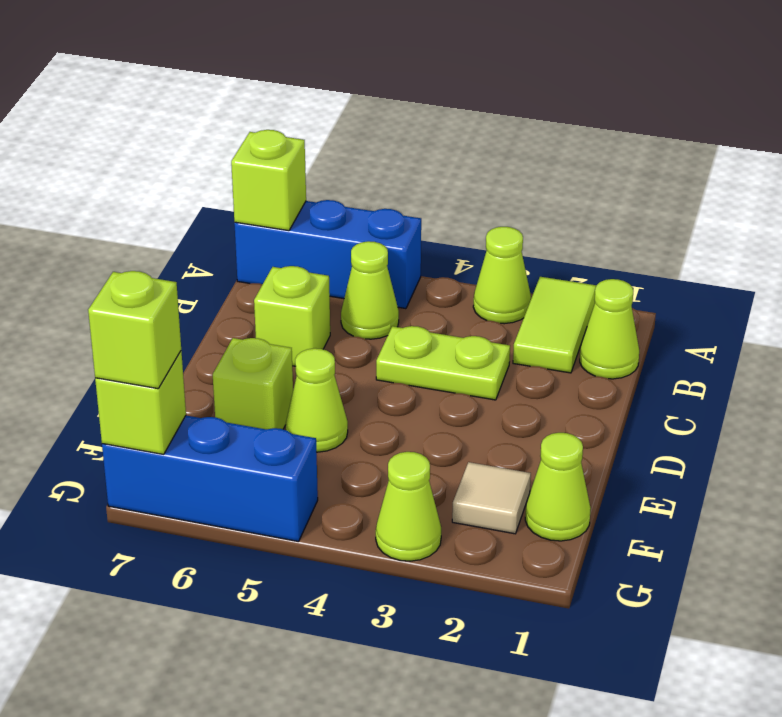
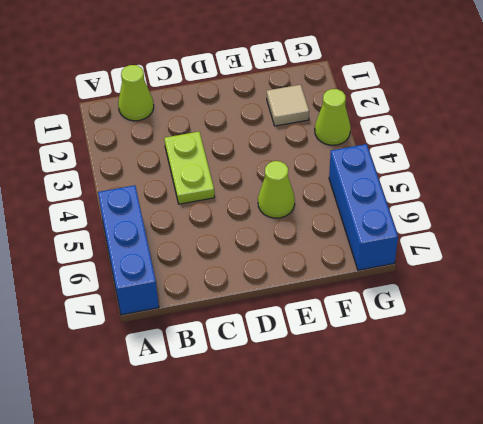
none -> lime tile A2:B2 level 1
none -> lime cone A3 level 1
none -> lime cone B5 level 1

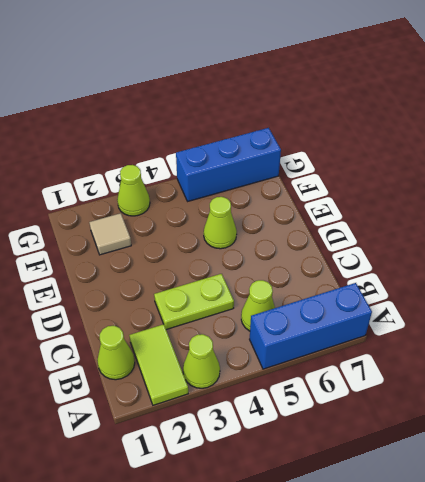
none -> lime brick C6 level 1
none -> lime brick E6 level 1
none -> lime cone F1 level 1

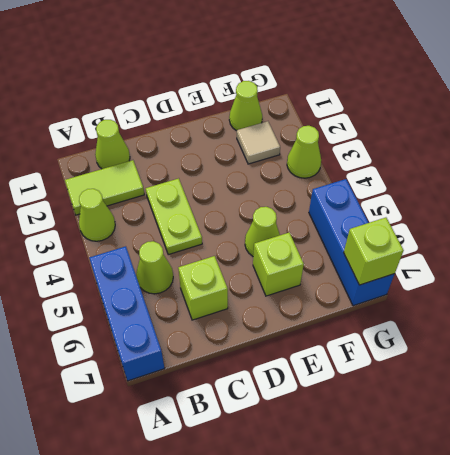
none -> lime brick A7 level 2
none -> lime brick G7 level 3

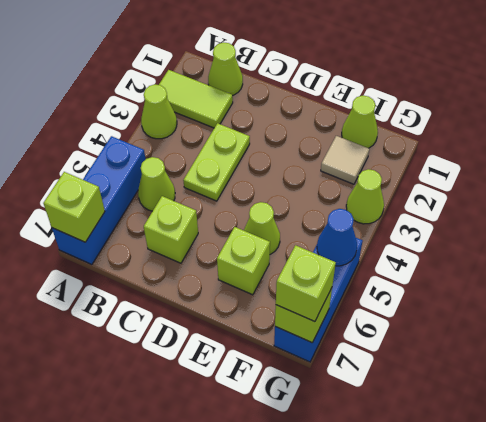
blue cone G5 level 2 -> none

